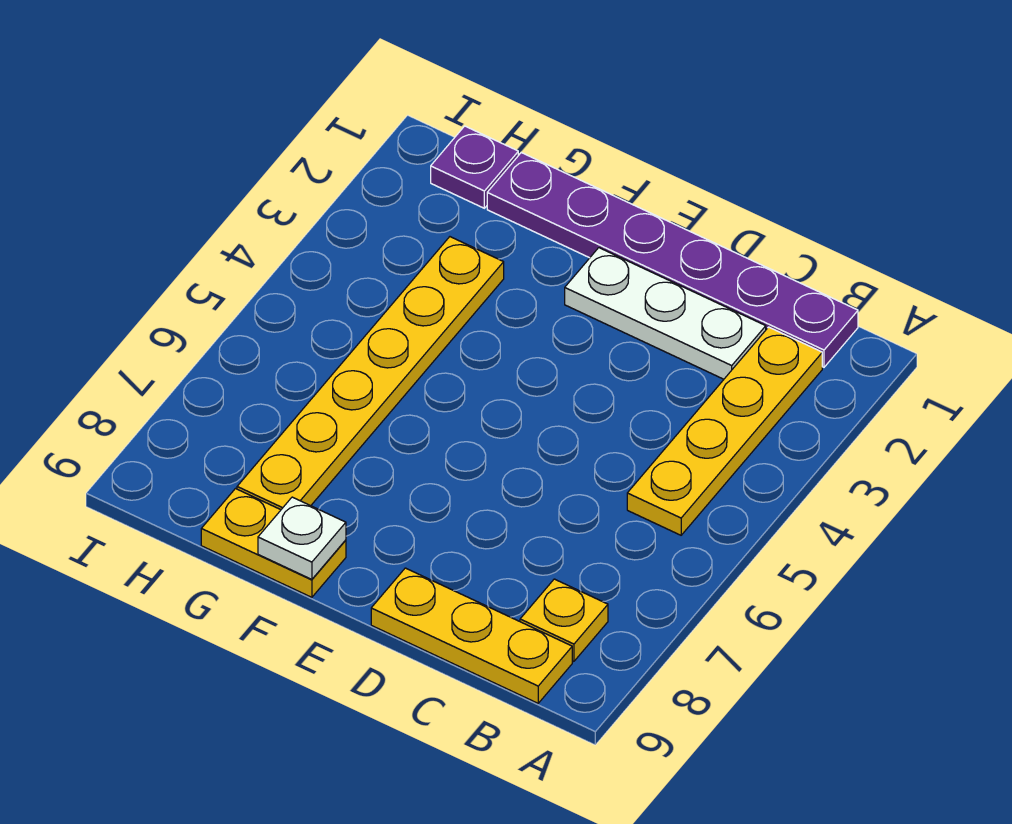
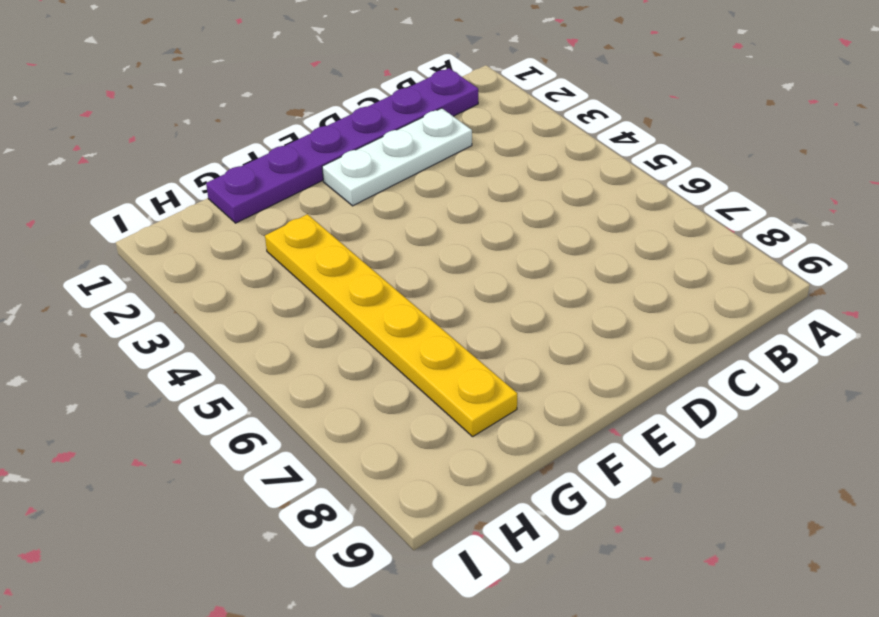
none -> yellow plate B2:B5 level 1
none -> yellow plate B8 level 1

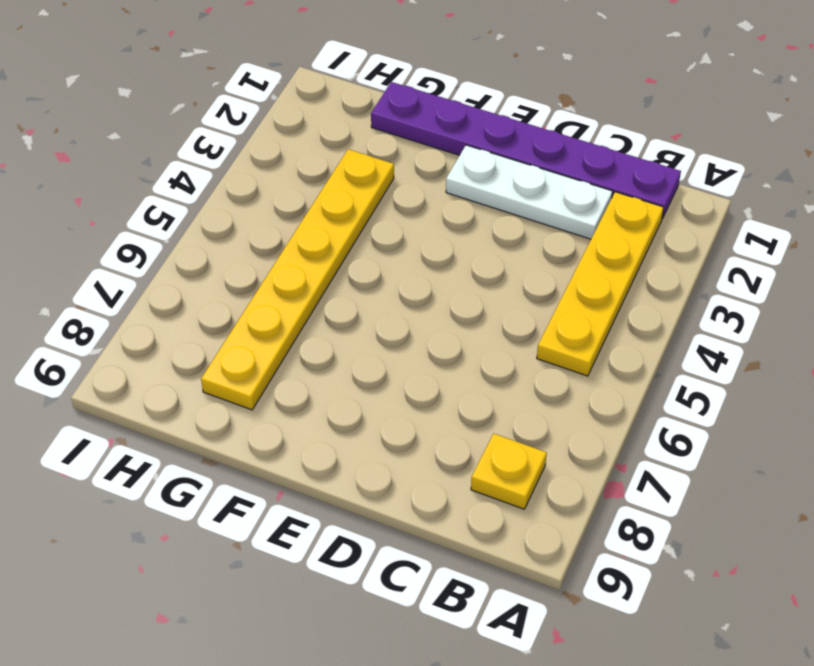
none -> yellow plate B9:D9 level 1
none -> yellow plate F9:G9 level 1

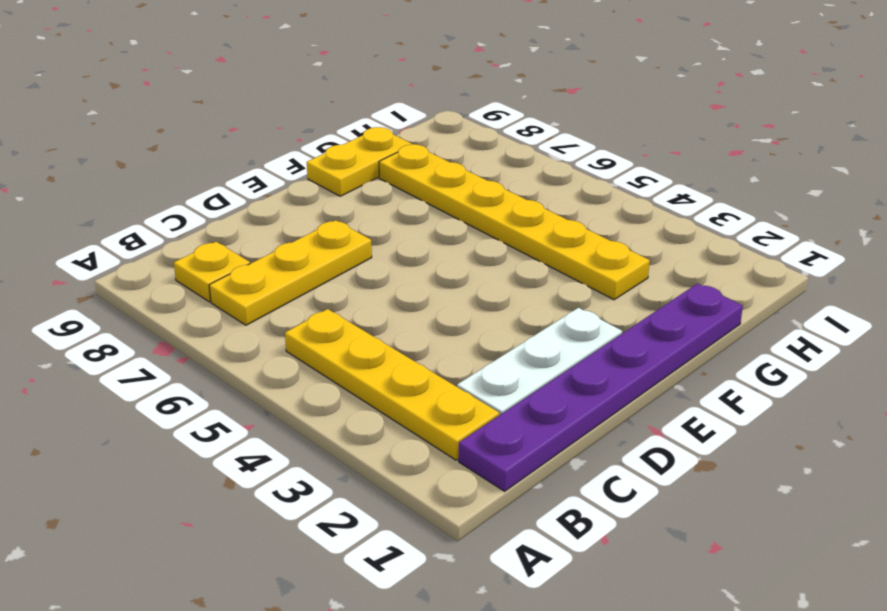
yellow plate B7:D7 level 1 -> yellow plate B9:D9 level 1
none -> purple plate H1 level 1
none -> white plate F9 level 2

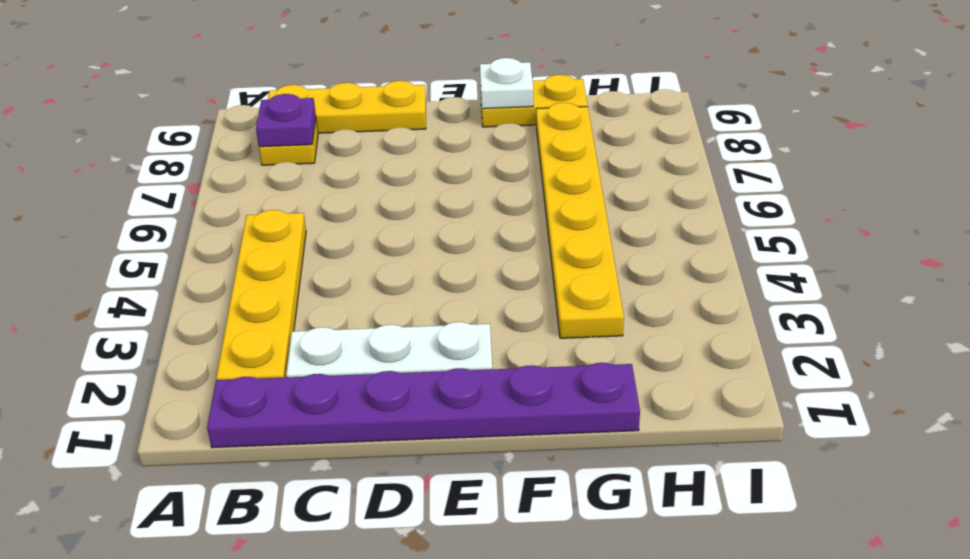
purple plate B8 level 2 -> purple plate H1 level 1

